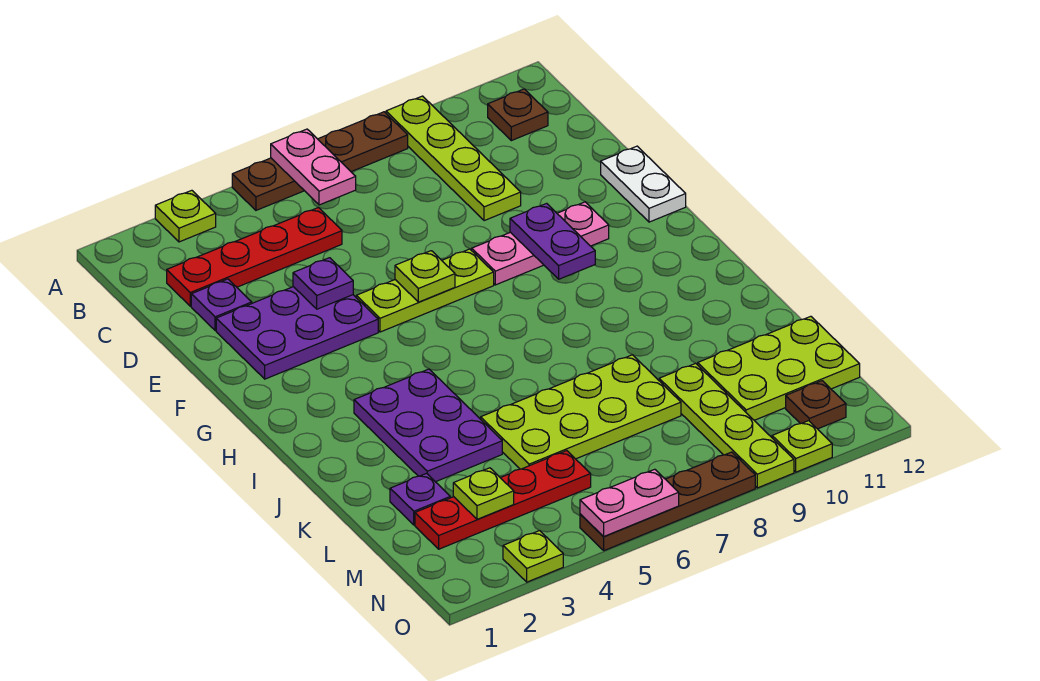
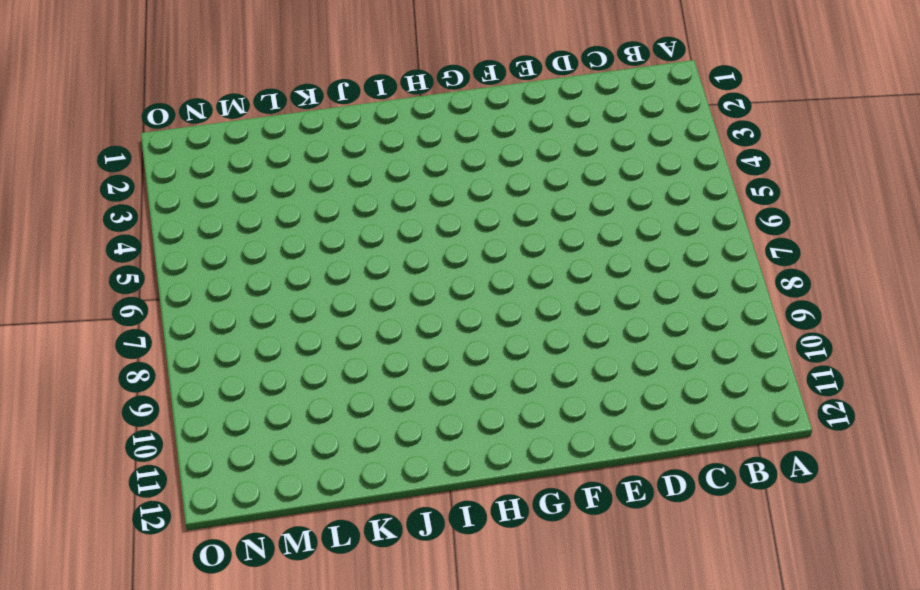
none -> lime plate A3 level 1
none -> brown plate A5:A8 level 1
none -> lime plate A9:D9 level 1

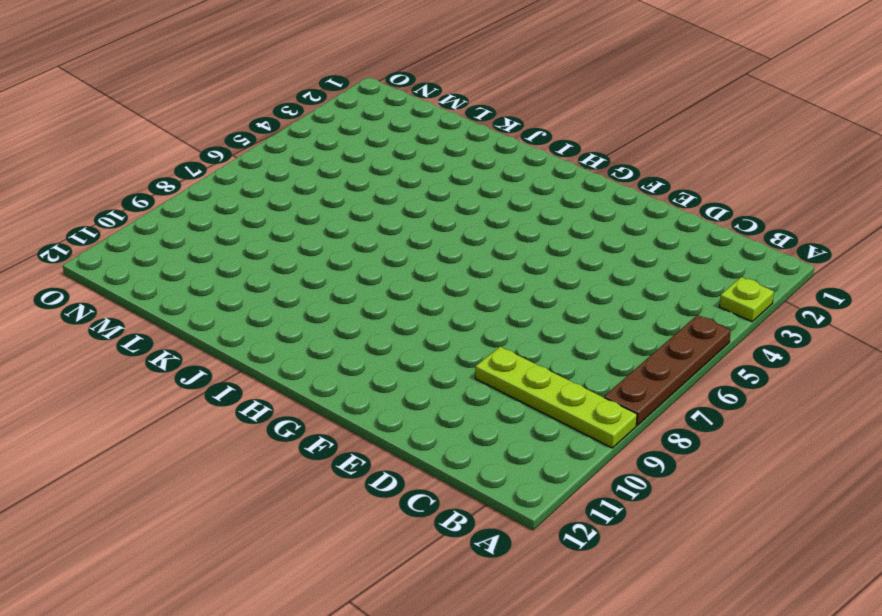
none -> brown plate B11 level 1
none -> red plate C2:C5 level 1
none -> purple plate D2 level 1

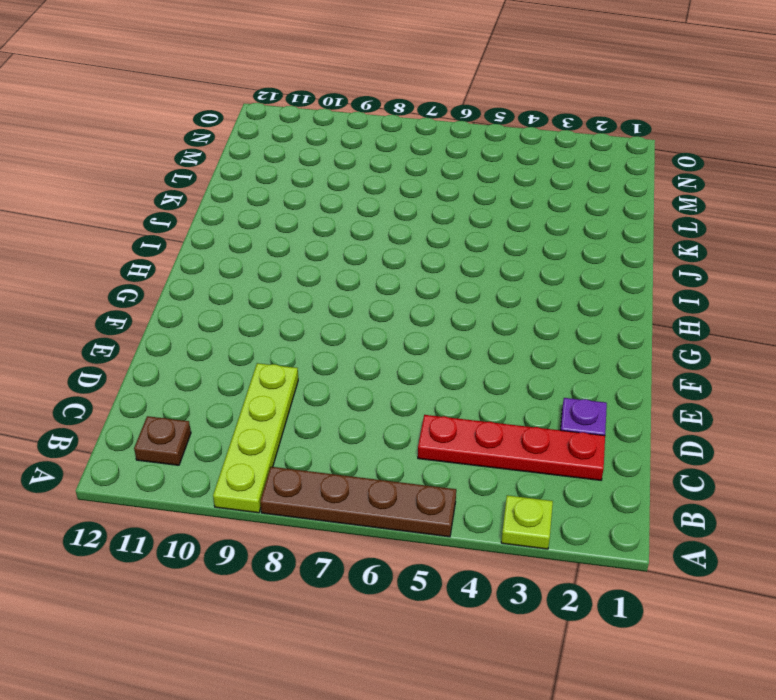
none -> purple plate E2:F4 level 1
none -> white plate E12:F12 level 1
none -> lime plate F5:F7 level 1

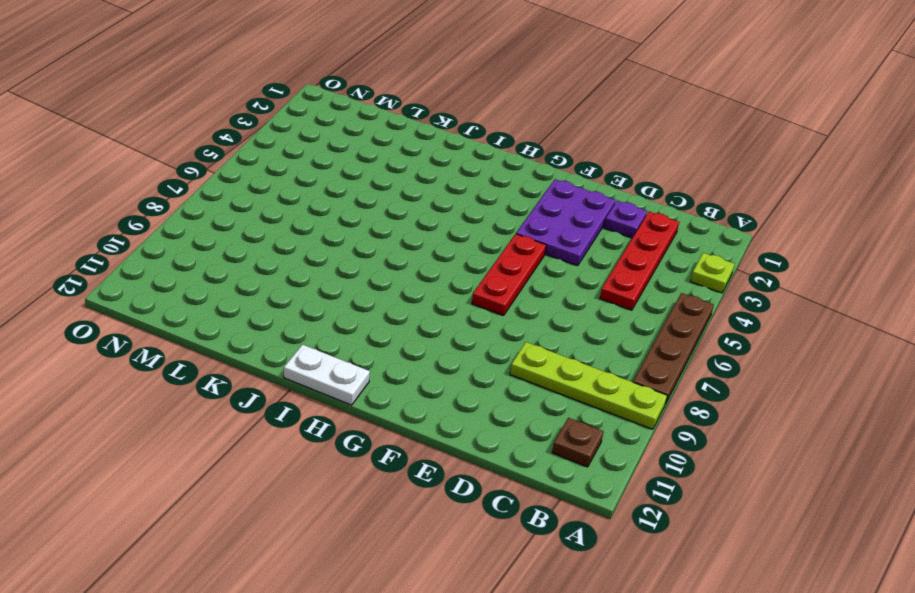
red plate F5:F7 level 1 -> lime plate F5:F7 level 1
white plate H12:I12 level 1 -> white plate E12:F12 level 1
none -> pink plate F8:F10 level 1
none -> purple plate I3:K4 level 1
none -> lime plate K5:L8 level 1

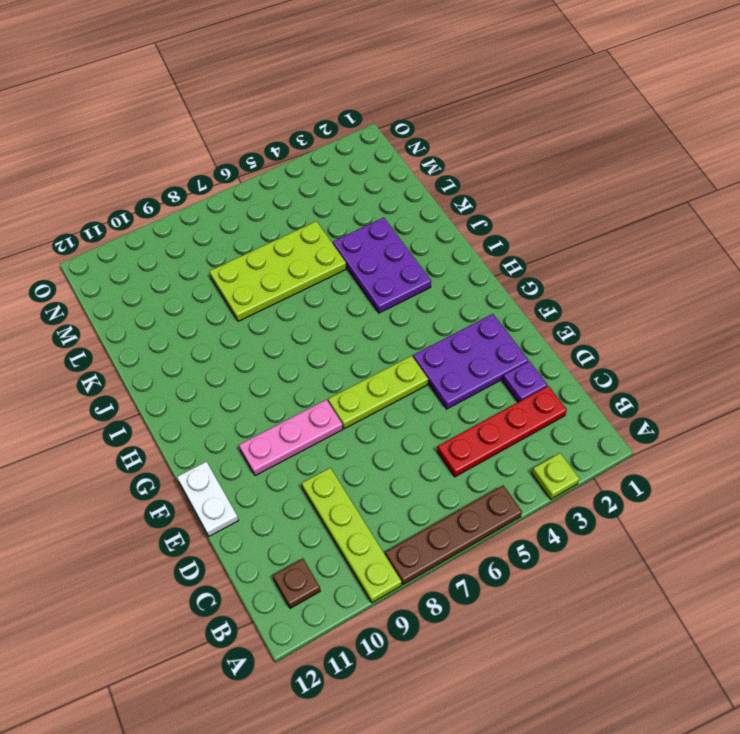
none -> purple plate L2 level 1
none -> lime plate L9:O9 level 1
none -> lime plate L10:M12 level 1

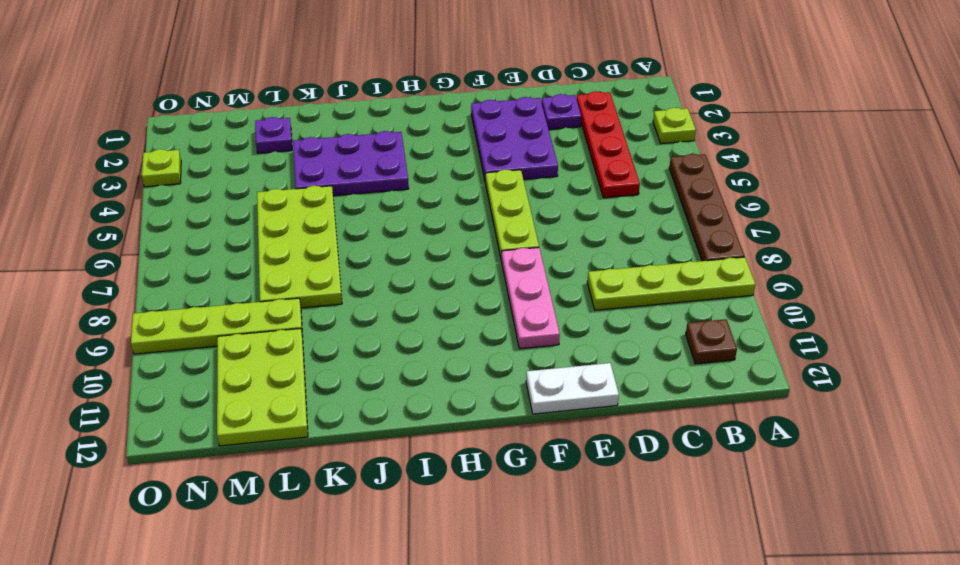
none -> red plate M2:M5 level 1
none -> brown plate N11 level 1
none -> brown plate O5:O8 level 1

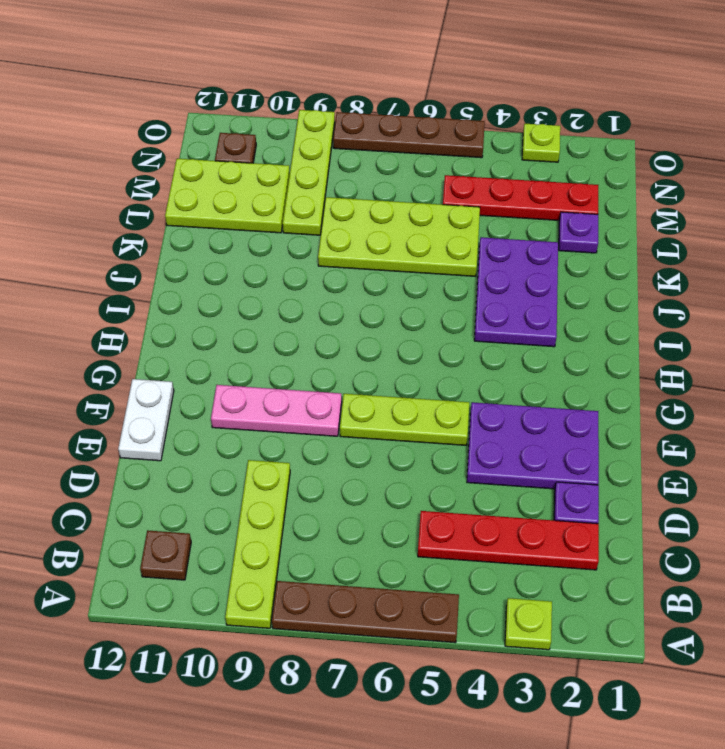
none -> lime plate O10 level 1
none -> pink plate A6:B6 level 2
none -> purple plate E4 level 2

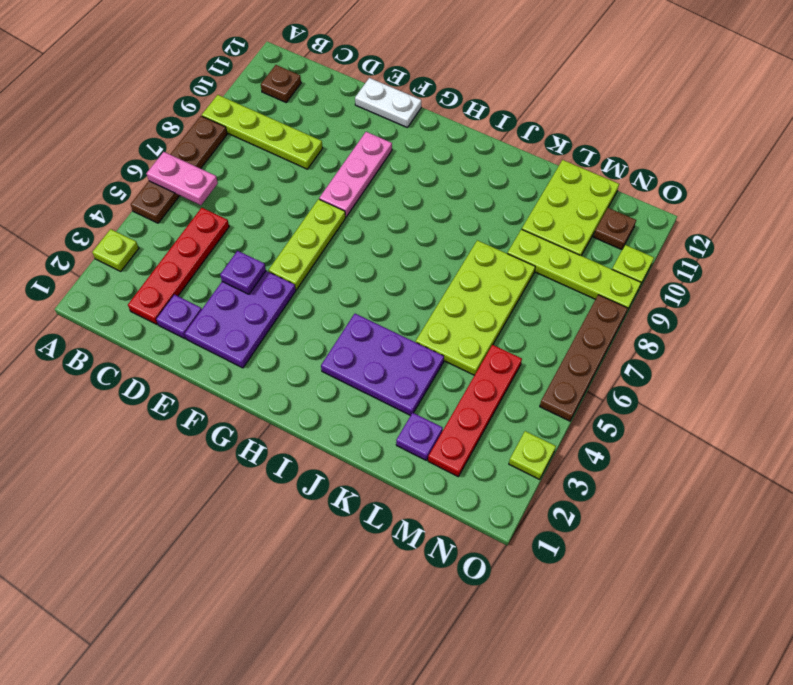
none -> lime plate F6 level 2
none -> purple plate F9:G9 level 2
none -> lime plate M3 level 2

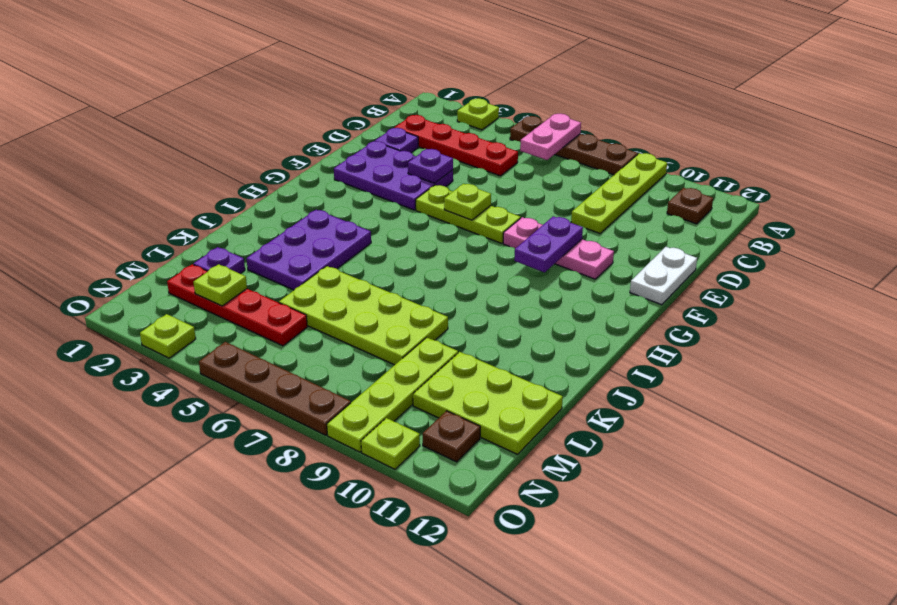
none -> pink plate O5:O6 level 2

